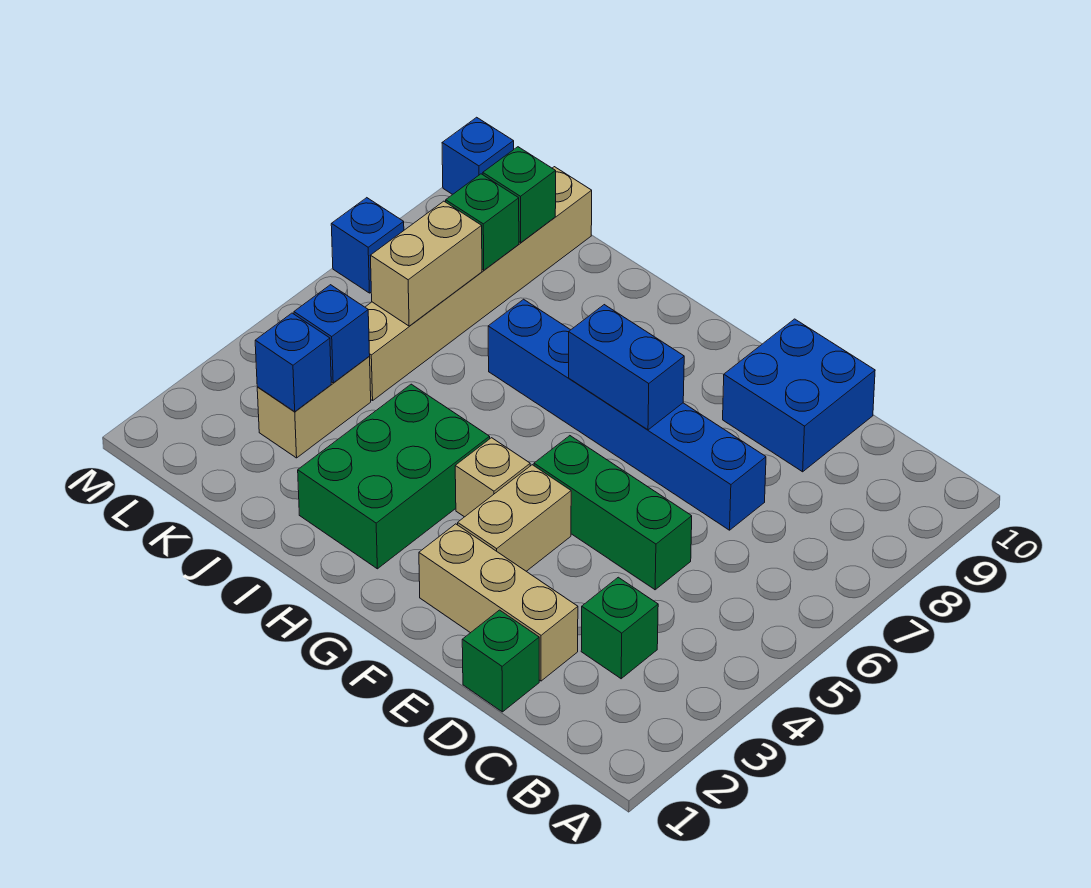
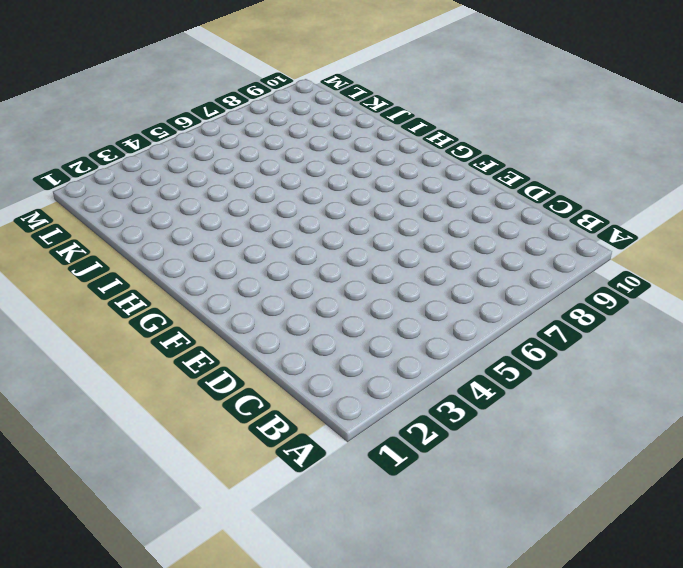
none -> green brick C3 level 1
none -> green brick D1 level 1
none -> tan brick D2:F2 level 1

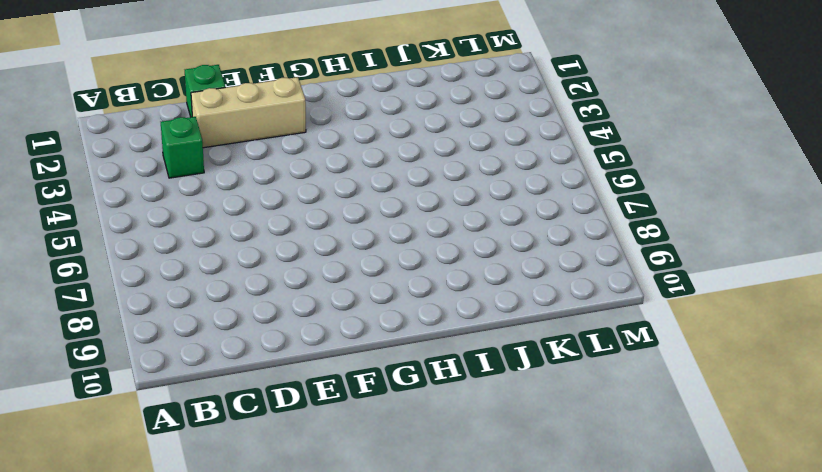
none -> green brick D5:F5 level 1
none -> blue brick D7:I7 level 1
none -> blue brick D9:E10 level 1

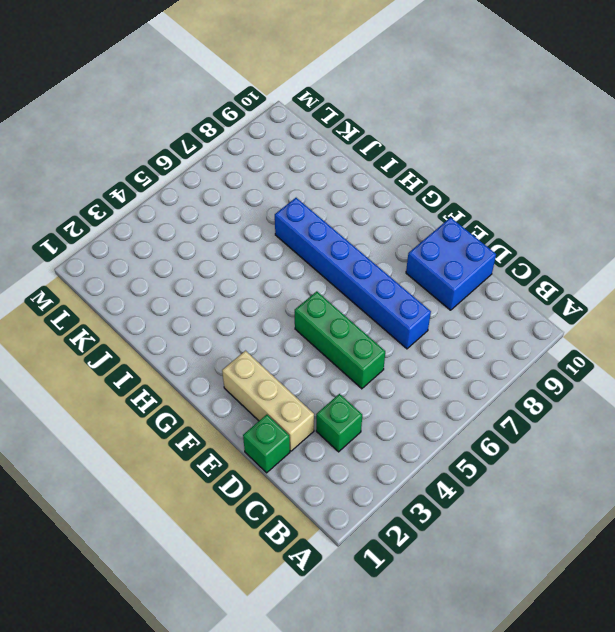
none -> tan brick F3:F4 level 1
none -> tan brick G4 level 1
none -> green brick H2:I4 level 1

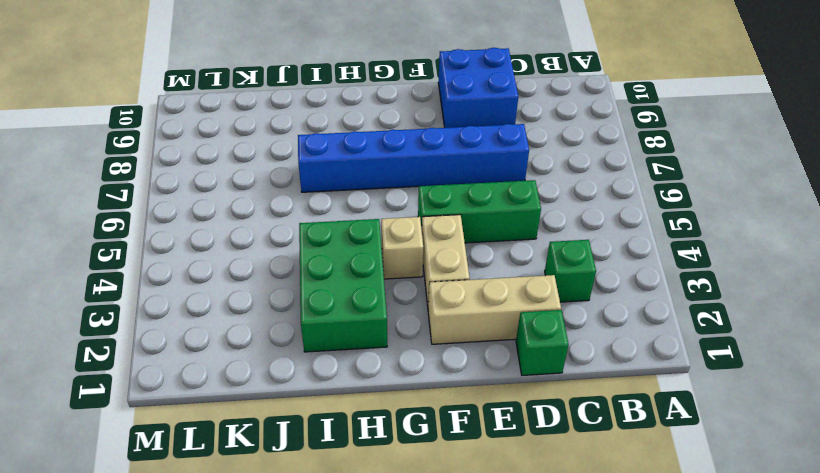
none -> tan brick K3:K4 level 1
none -> tan brick K5:K10 level 1
none -> blue brick M7 level 1

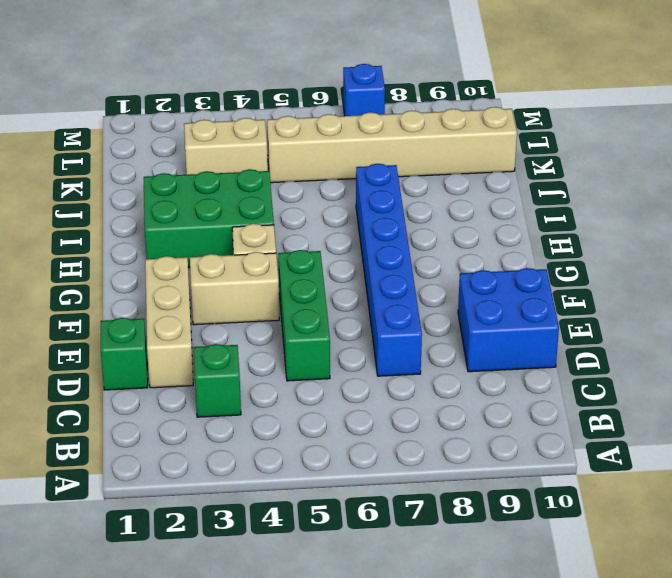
none -> blue brick M10 level 1
none -> blue brick F7:G7 level 2
none -> blue brick K3 level 2

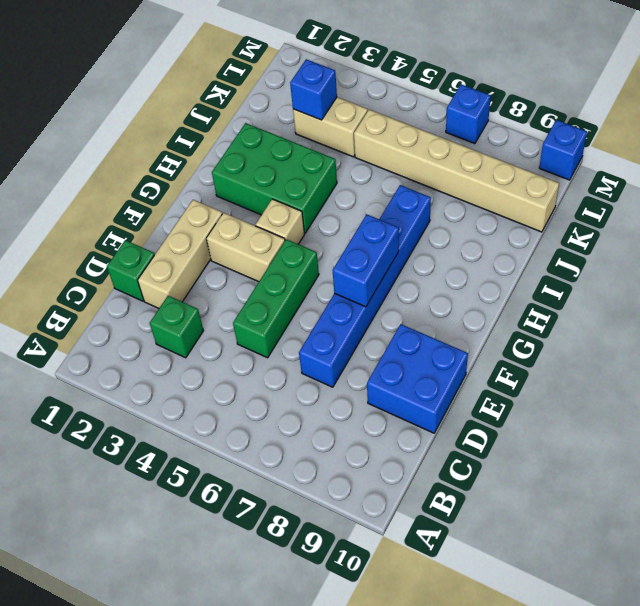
none -> blue brick K4 level 2
none -> tan brick K6:K7 level 2
none -> green brick K8 level 2

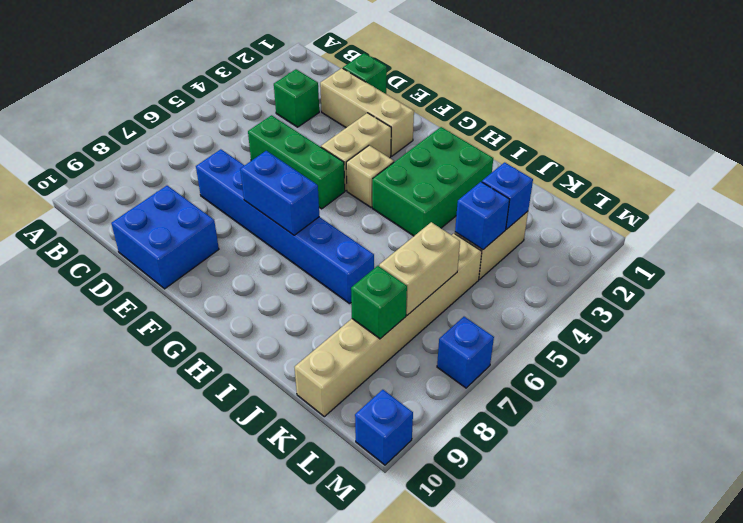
none -> green brick K9 level 2

